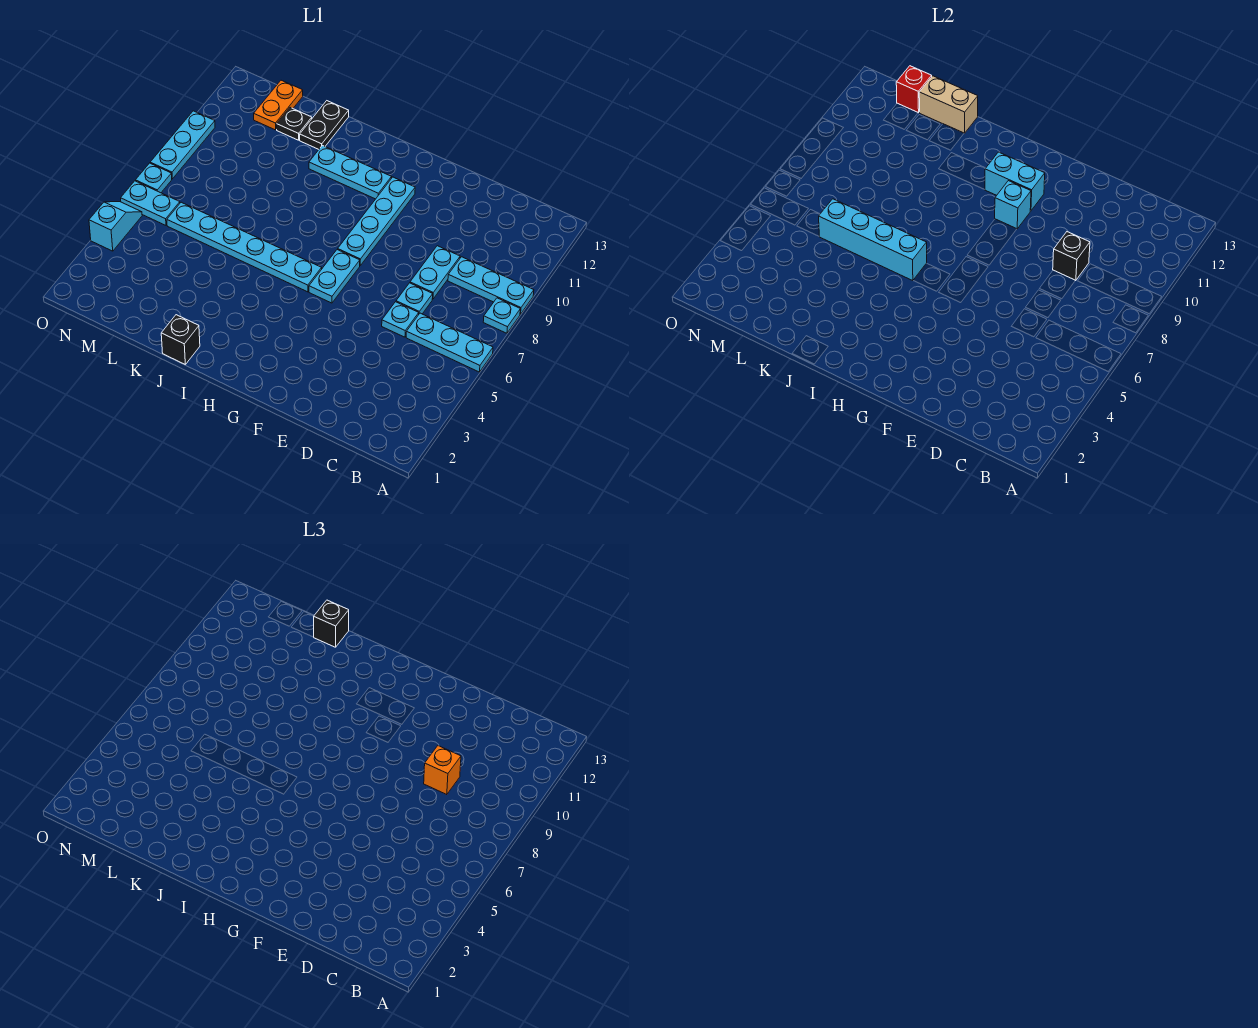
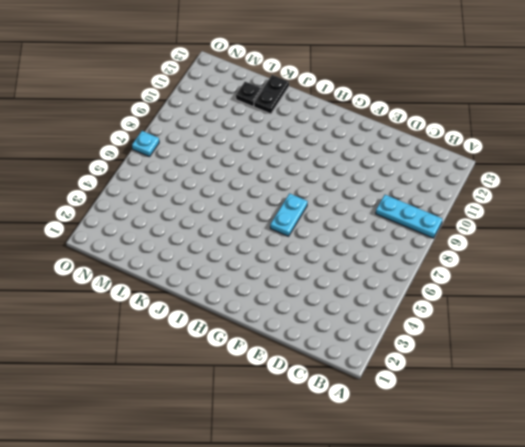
none -> cyan plate A6:C6 level 1
none -> cyan plate A8 level 1
none -> cyan plate D6 level 1

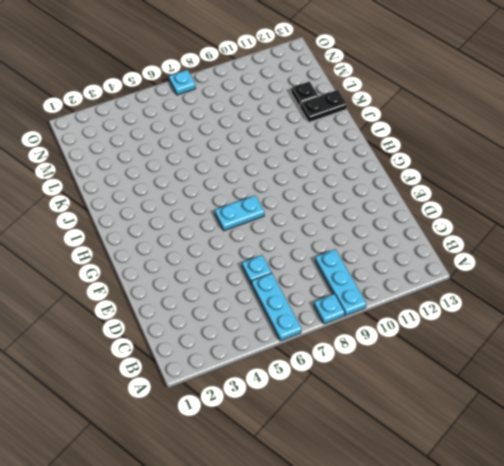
none -> cyan plate D7 level 1
none -> cyan plate D8:D9 level 1
none -> cyan plate G8:G11 level 1

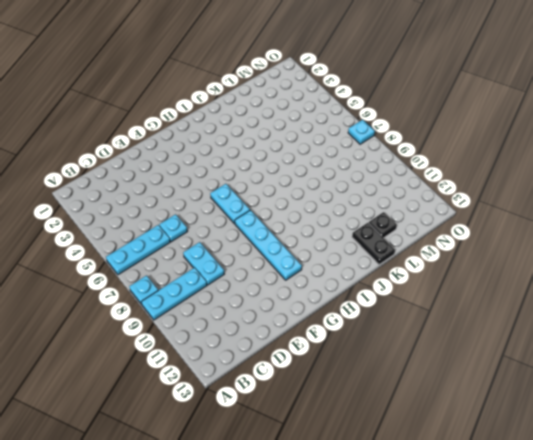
none -> cyan plate D7 level 1
none -> cyan plate H6:M6 level 1
none -> cyan plate H11:J11 level 1

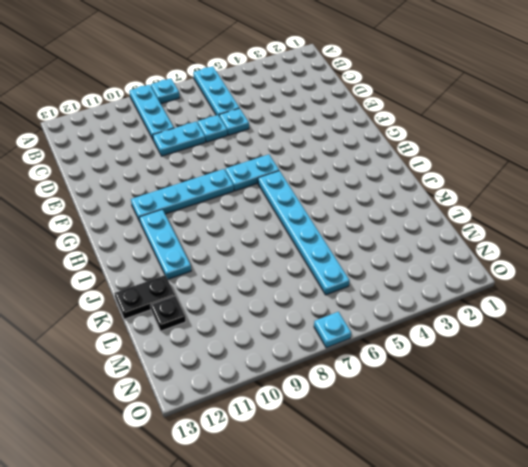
none -> black brick J1 level 1
none -> orange plate M12:M13 level 1
none -> cyan plate N6:O6 level 1

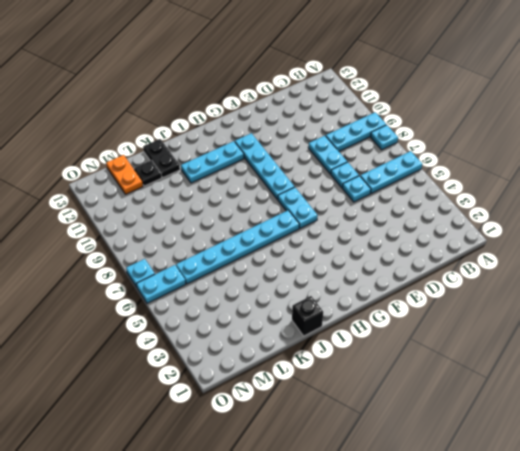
none -> cyan slope O4:O5 level 1 top 4
none -> cyan plate O8:O10 level 1
none -> black brick D9 level 2

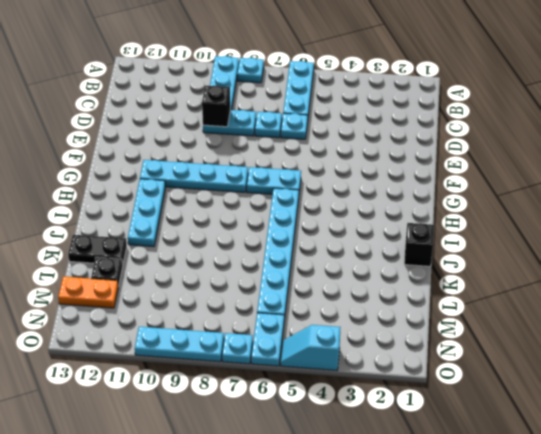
none -> cyan brick G10 level 2
none -> cyan brick G11:H11 level 2
none -> cyan brick I6:L6 level 2

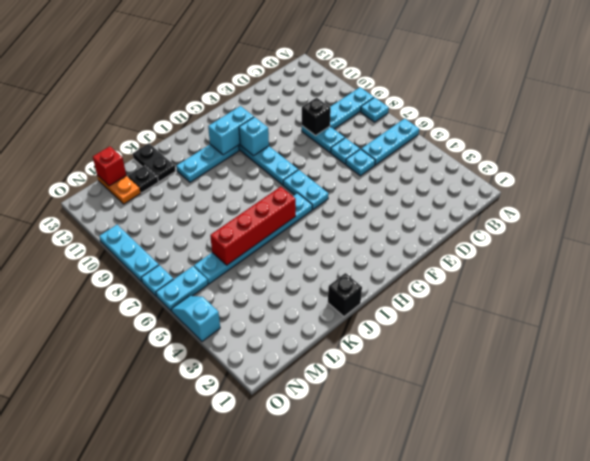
red brick I6:L6 level 2 -> cyan brick I6:L6 level 2
none -> tan brick K13:L13 level 2
none -> orange brick D9 level 3
none -> black brick K13 level 3

